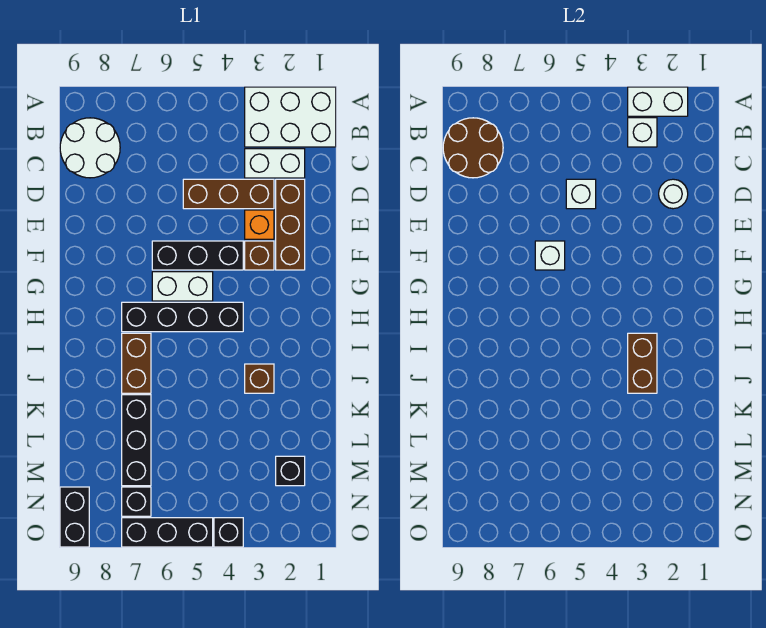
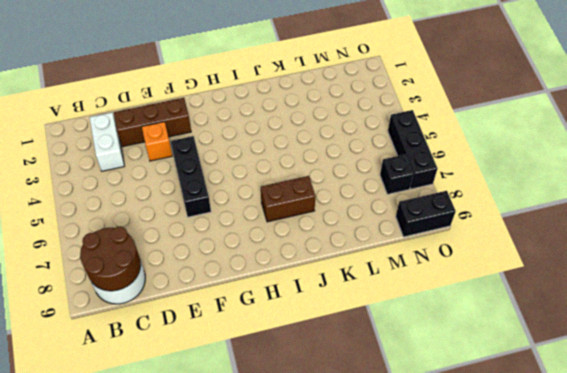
none -> white brick A1:B3 level 1
none -> brown brick D3:D5 level 1
none -> brown brick F3 level 1

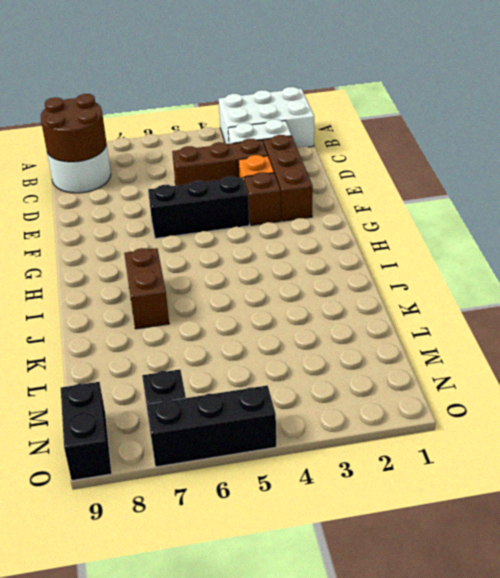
none -> white brick G5:G6 level 1
none -> black brick H4:H7 level 1
none -> brown brick J3 level 1

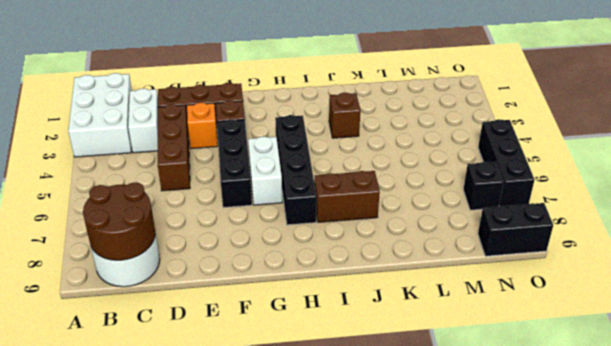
none -> black brick K7:M7 level 1
none -> black brick M2 level 1
none -> black brick O4 level 1

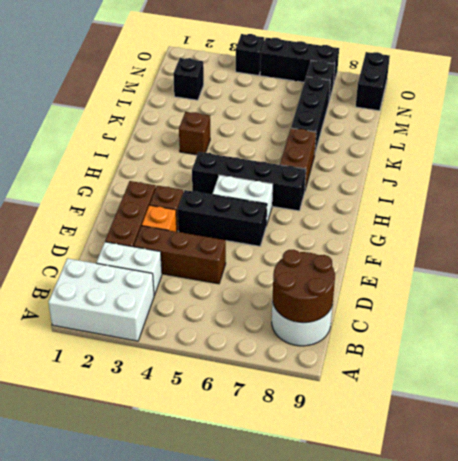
none -> white brick A2:A3 level 2
none -> white brick B3 level 2
none -> white round brick D2 level 2

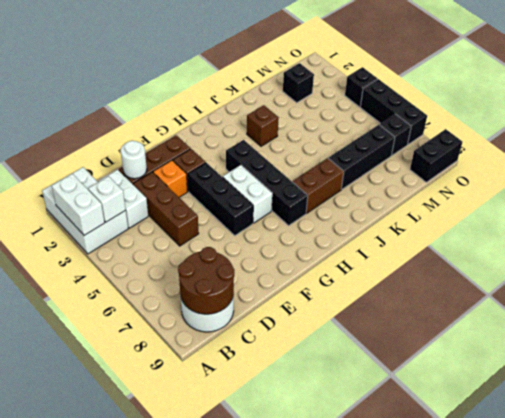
none -> white brick D5 level 2
none -> white brick F6 level 2
none -> brown brick I3:J3 level 2

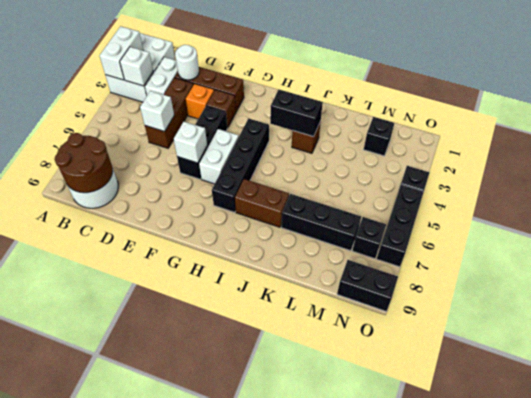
black brick I3:J3 level 2 -> brown brick I3:J3 level 2

